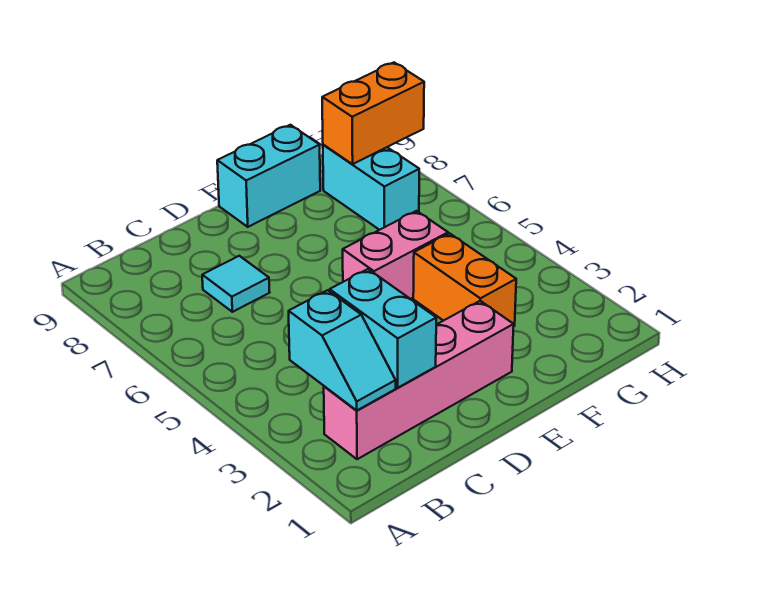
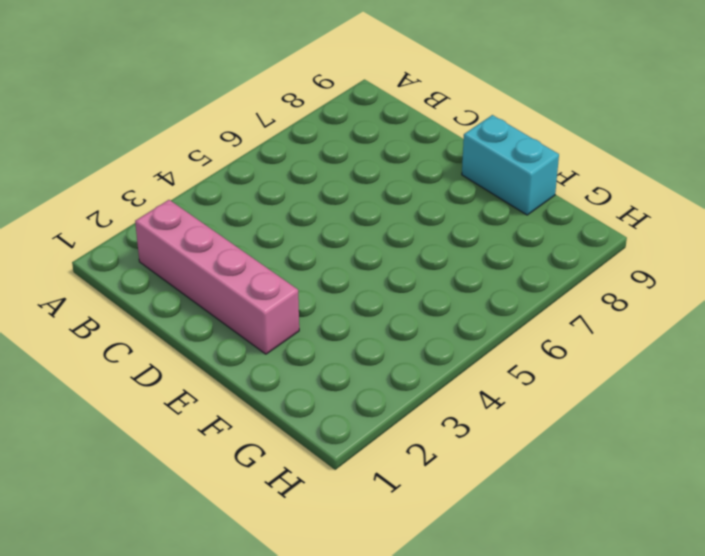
none -> cyan tile C7 level 1
none -> pink brick E5:F5 level 1

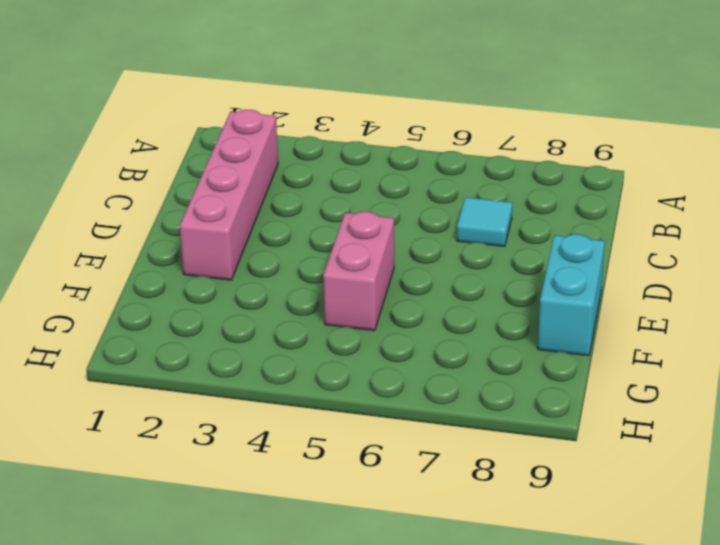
none -> orange brick F3:F4 level 1
none -> cyan brick G7:G8 level 1

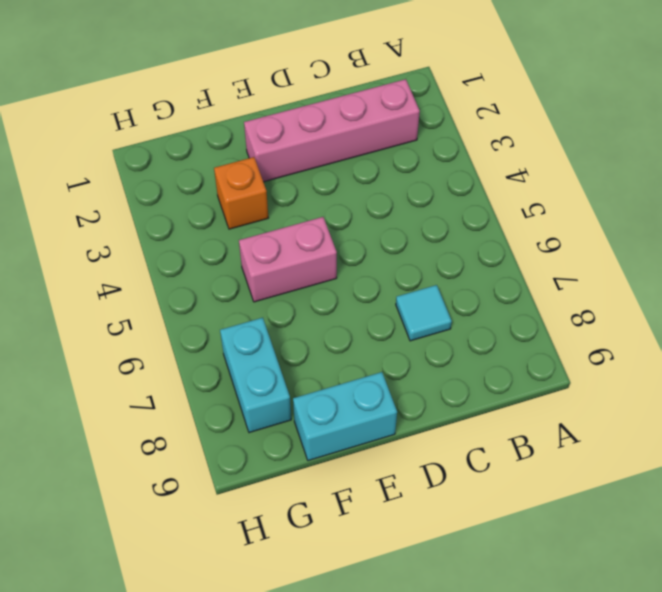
orange brick F3 level 1 -> orange brick F3:F4 level 1
none -> cyan slope B2:B3 level 2 top 3
none -> cyan brick C2:C3 level 2

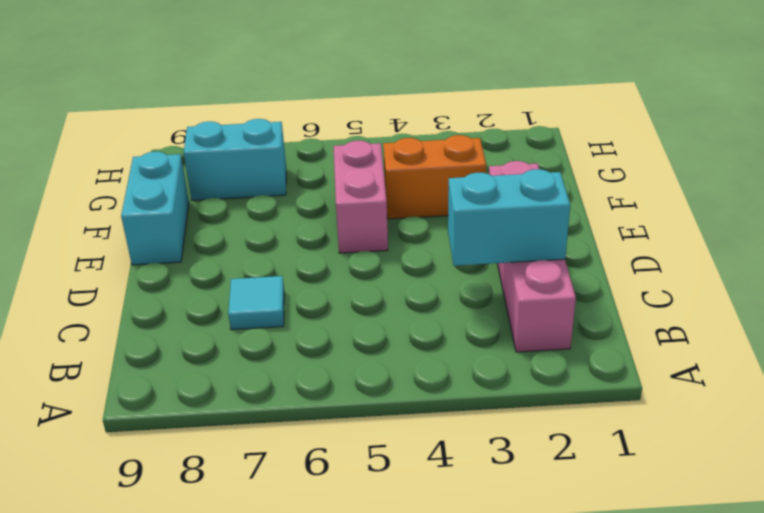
none -> cyan slope B2:B3 level 2 top 3
none -> orange brick G8:H8 level 2

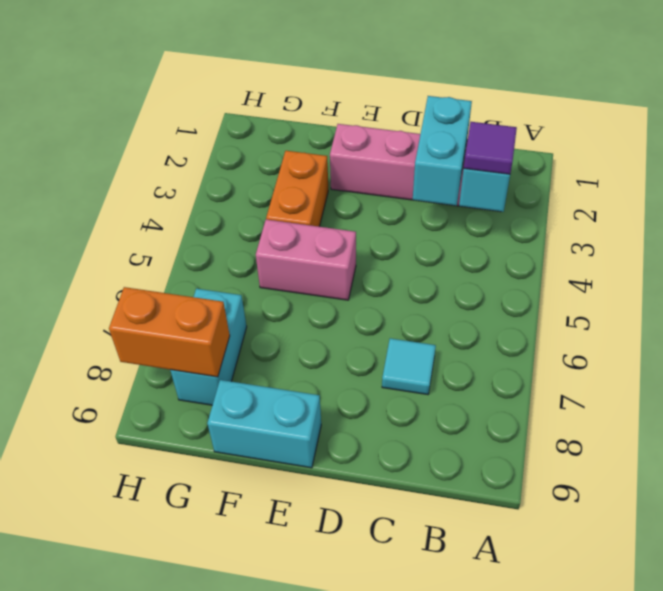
purple tile B3 level 3 -> none

